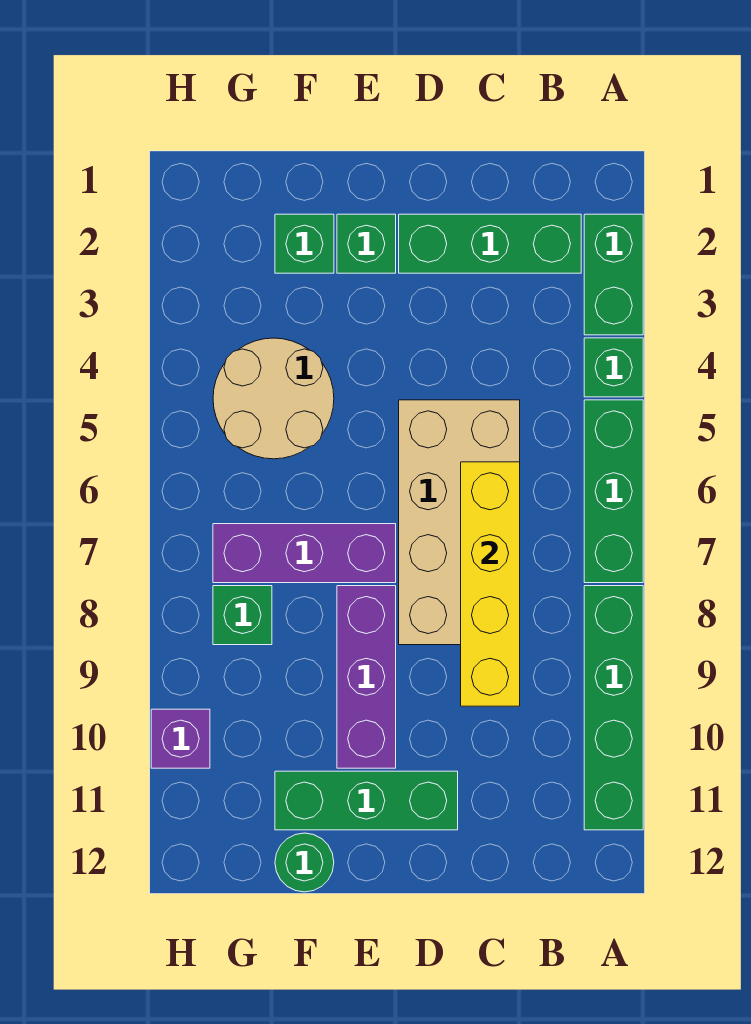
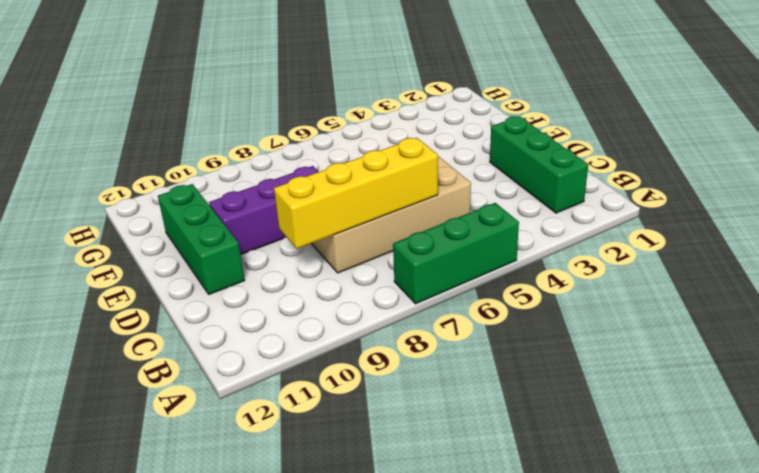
none -> green brick A2:A3 level 1
none -> green brick A4 level 1
none -> green brick A8:A11 level 1

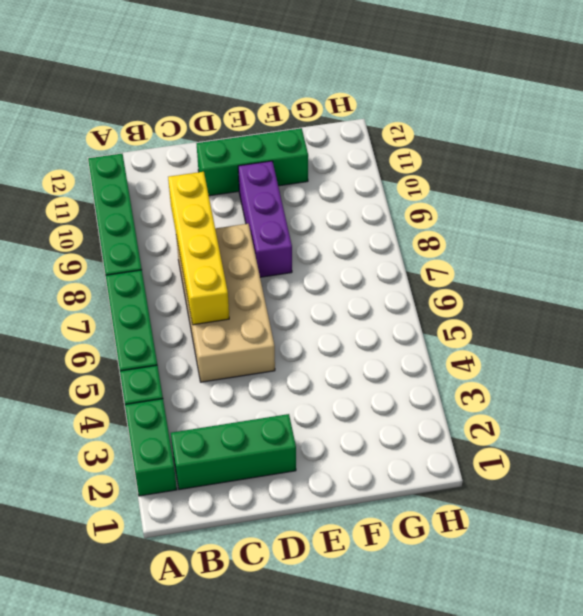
none -> green brick E2 level 1
none -> purple brick E7:G7 level 1
none -> green brick F2 level 1

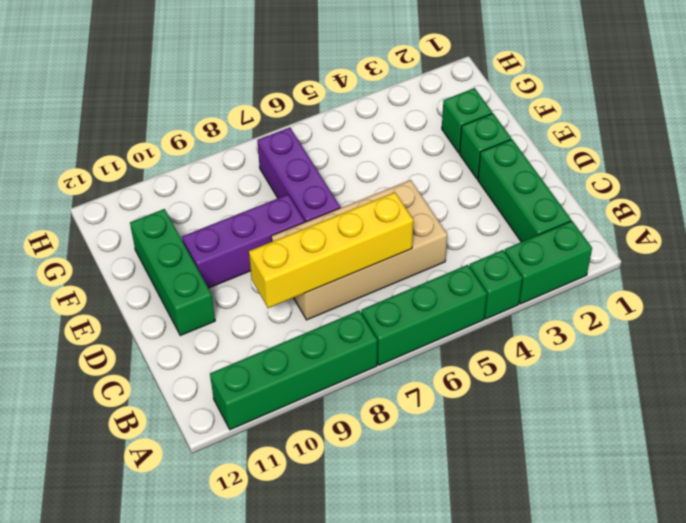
none -> tan round brick F4:G5 level 1
none -> green round brick F12 level 1
none -> green brick G8 level 1

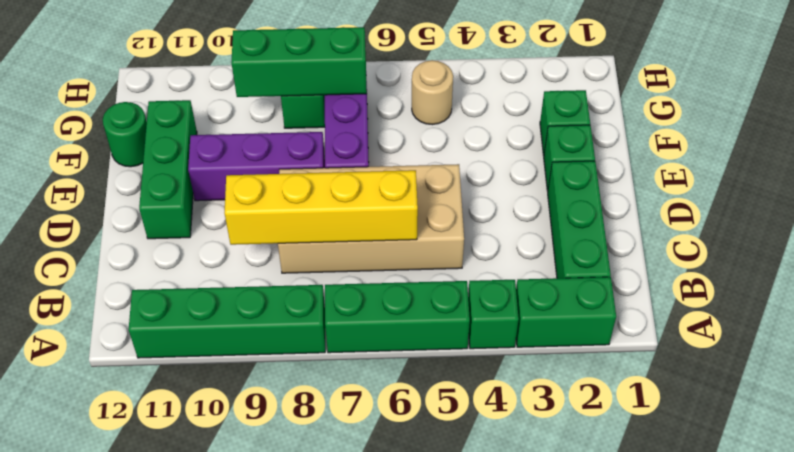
tan round brick G5 level 1 -> tan round brick F4:G5 level 1
green brick G7:G9 level 2 -> none
none -> purple brick H10 level 1

